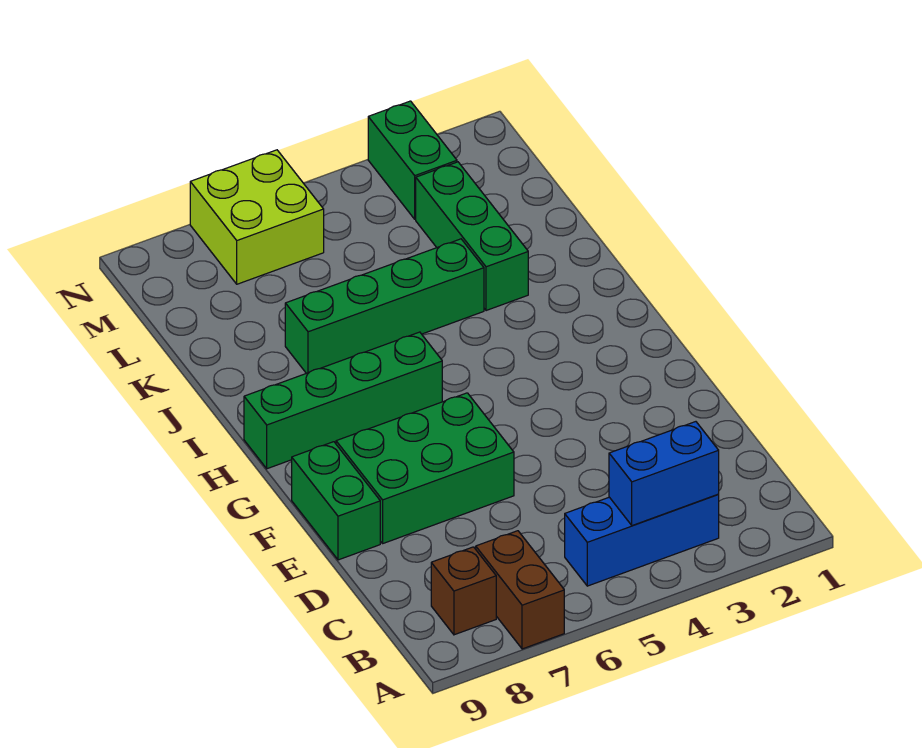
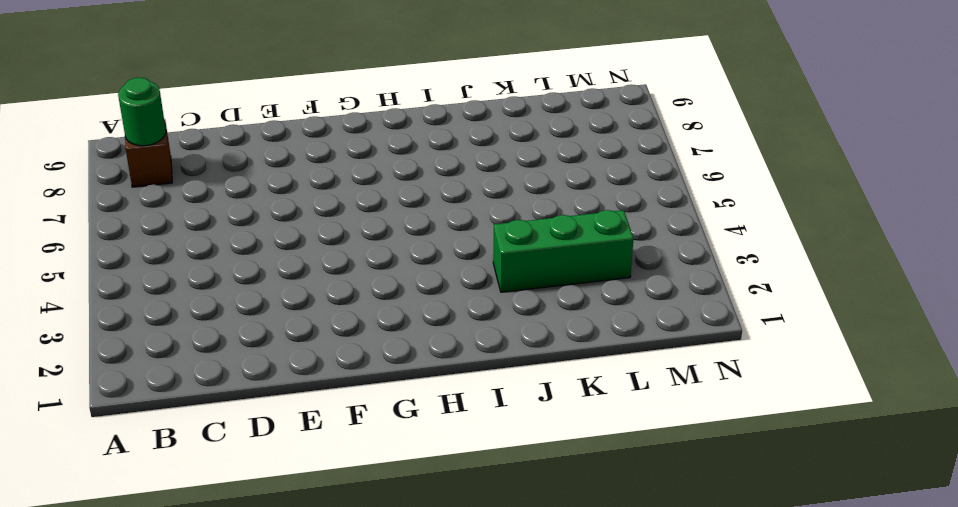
green round brick B8 level 2 -> none
none -> brown brick A7:B7 level 1
none -> blue brick B3:B5 level 1

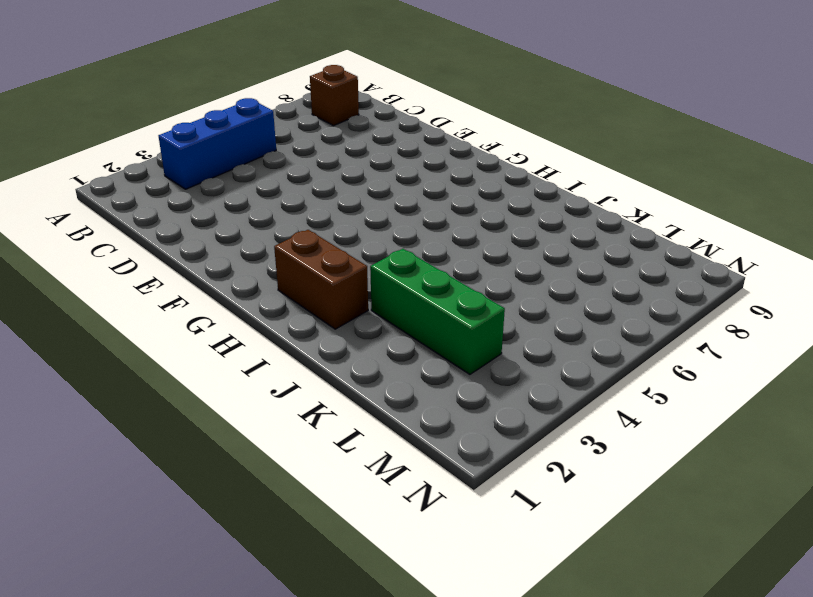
brown brick H2:I2 level 1 -> brown brick A7:B7 level 1
none -> green brick E6:F8 level 1
none -> green brick E9:F9 level 1

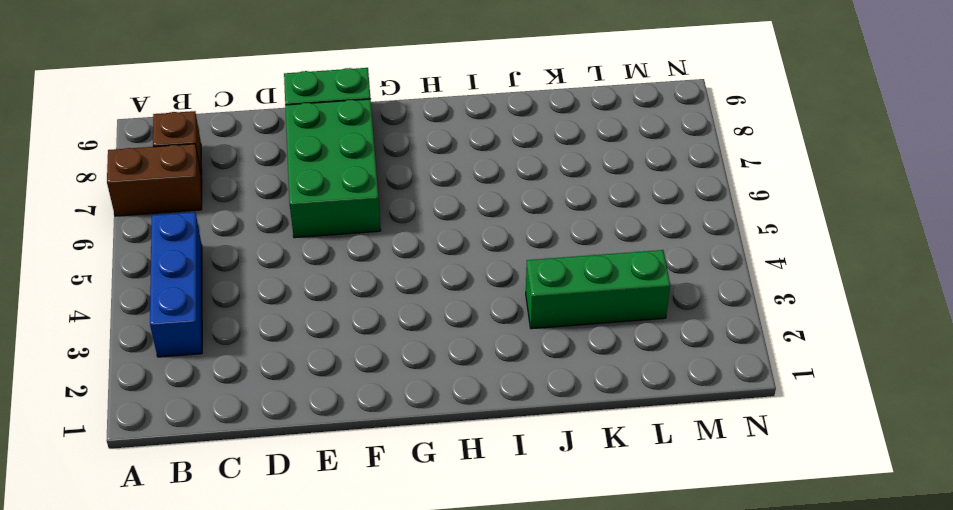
none -> green brick H6:H9 level 1
none -> green brick J4:J7 level 1

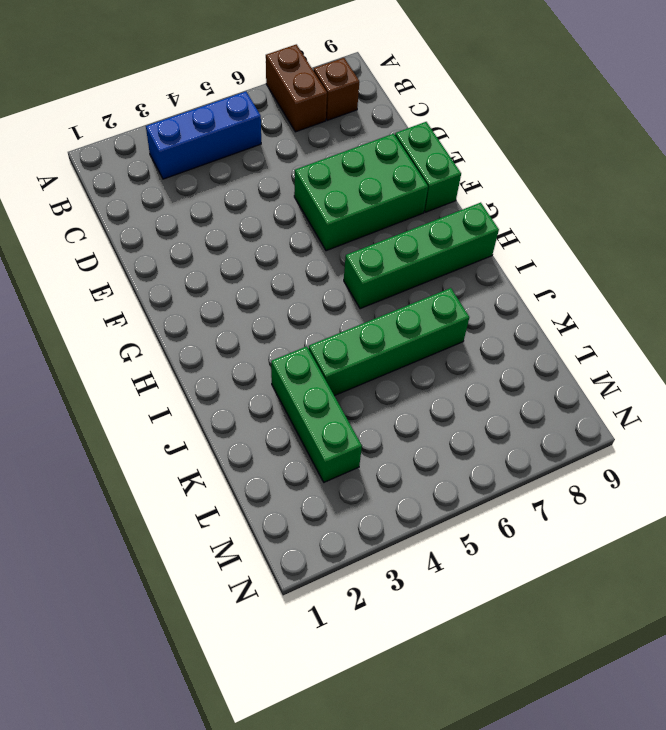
none -> green brick M3:N3 level 1
none -> lime brick M6:N7 level 1

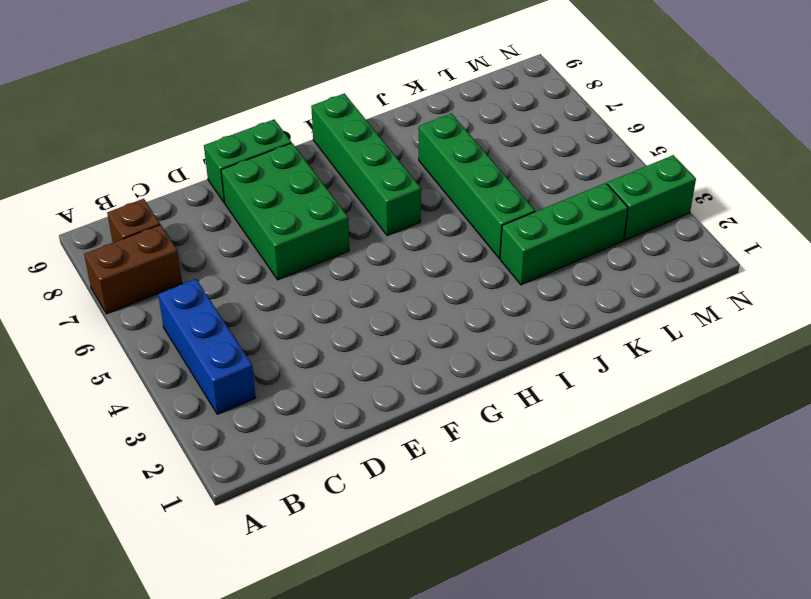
none -> lime brick M6:N7 level 1
none -> blue brick B3:B4 level 2

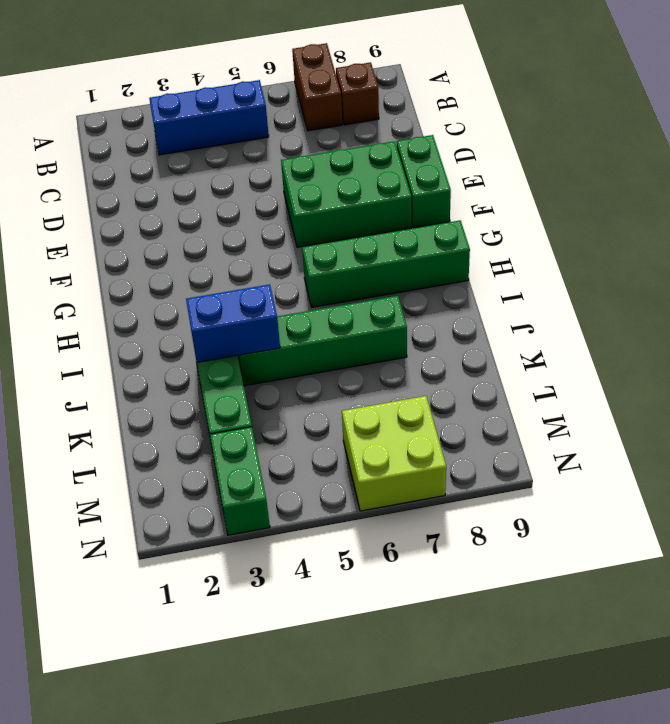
blue brick J3:J4 level 2 -> blue brick B3:B4 level 2

